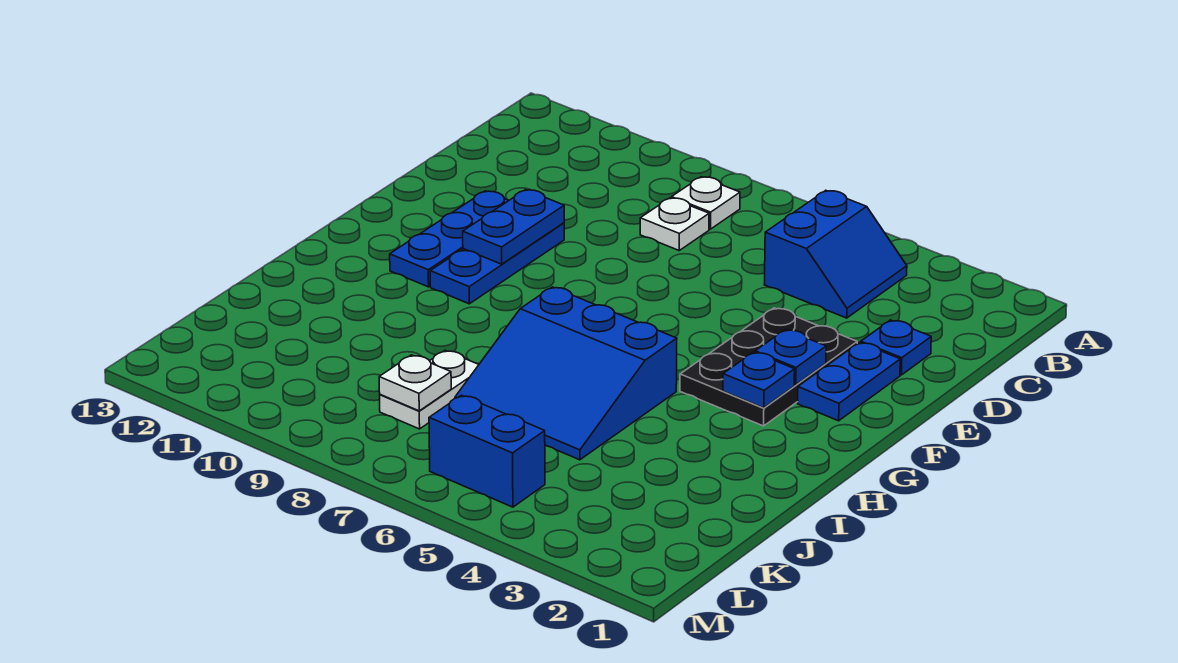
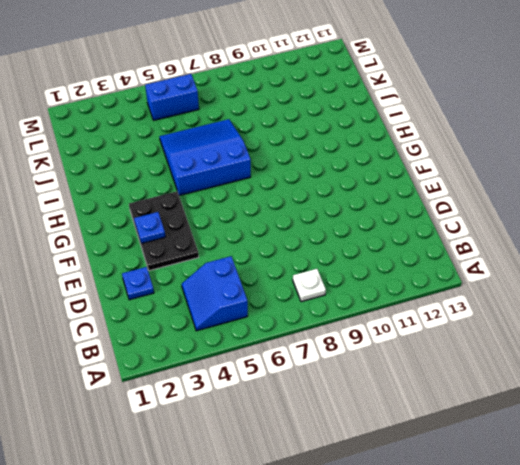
none -> white plate C8 level 1
none -> blue plate E2:F2 level 1
none -> blue plate E10:G10 level 1

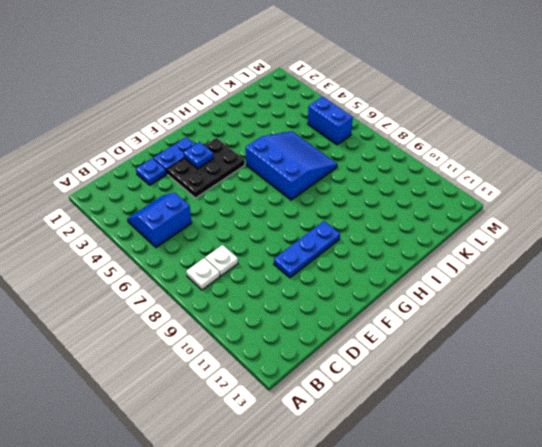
none -> blue plate E11:G11 level 1
none -> white plate J8:K8 level 1
none -> blue plate E10:F10 level 2

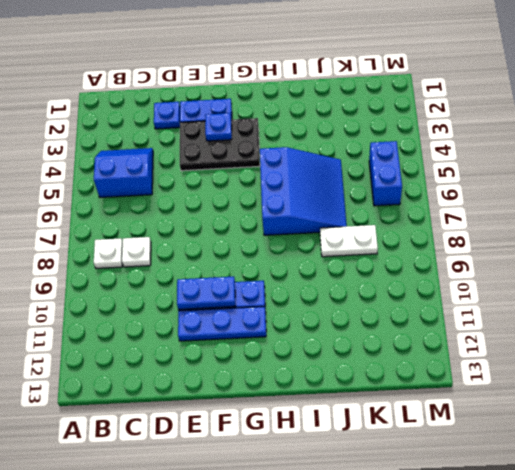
none -> blue plate G3 level 2
none -> white plate K8 level 2

